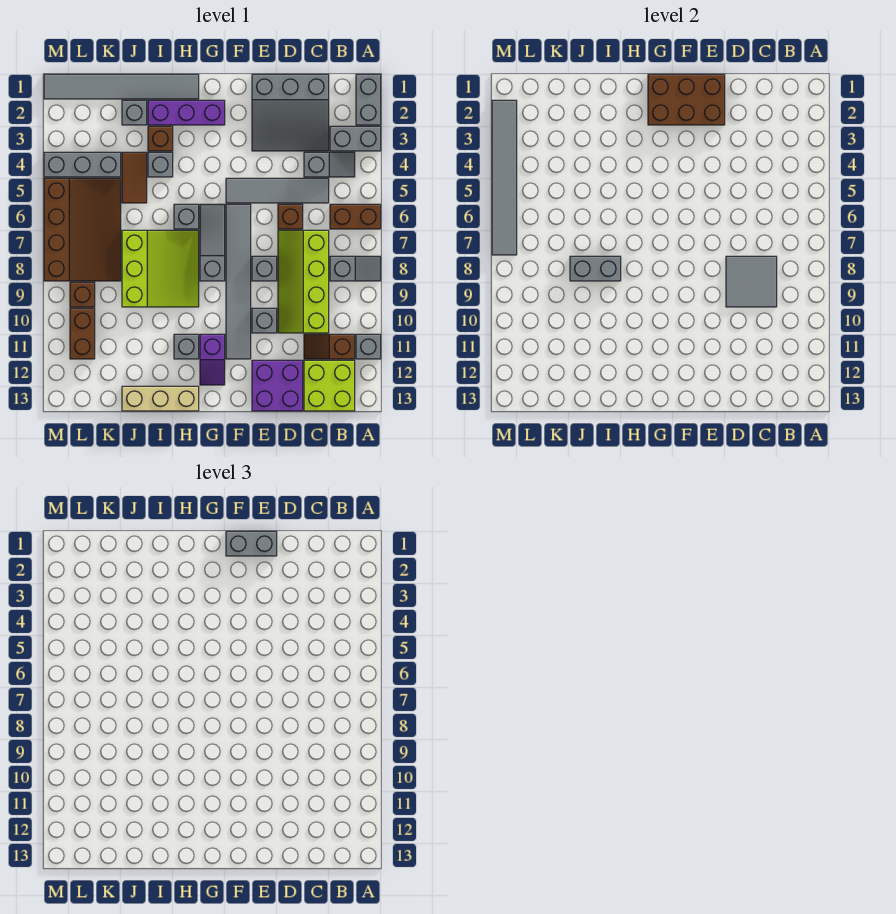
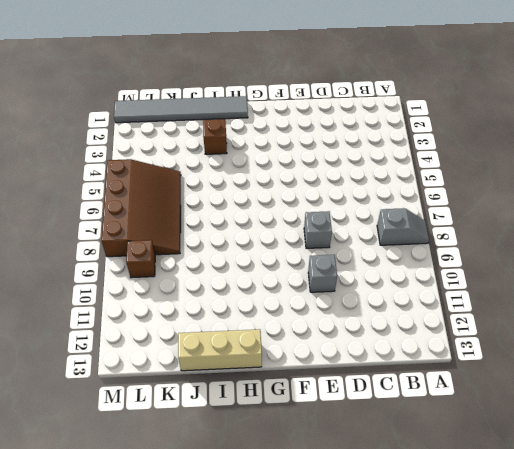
none -> grey brick A1:A2 level 1
none -> grey brick A3:B3 level 1
none -> brown brick A6:B6 level 1
none -> grey brick A11 level 1

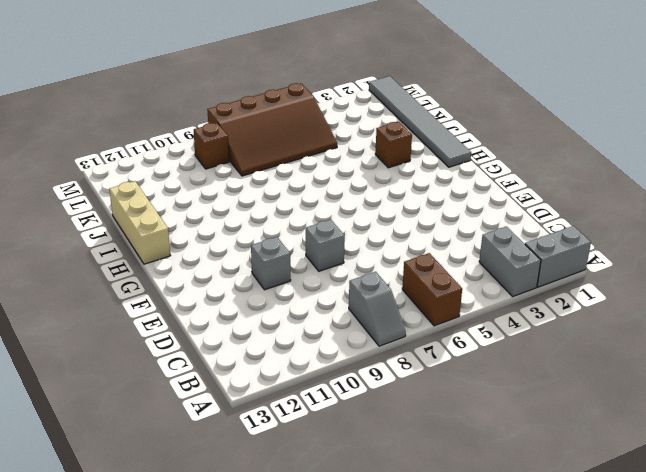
none -> grey brick A11 level 1
none -> grey slope B4:C4 level 1 top C
none -> brown slope B11:C11 level 1 top B
none -> lime brick B12:C13 level 1

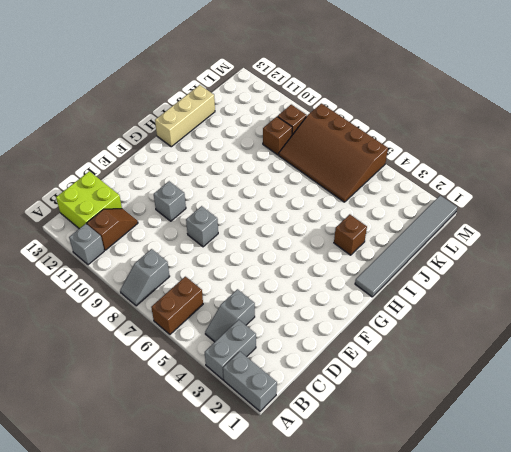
brown brick K9 level 1 -> brown brick D6 level 1
none -> grey slope C1:E3 level 1 top 1
none -> grey tile C5:F5 level 1
none -> lime slope C7:D10 level 1 top C
none -> purple brick D12:E13 level 1

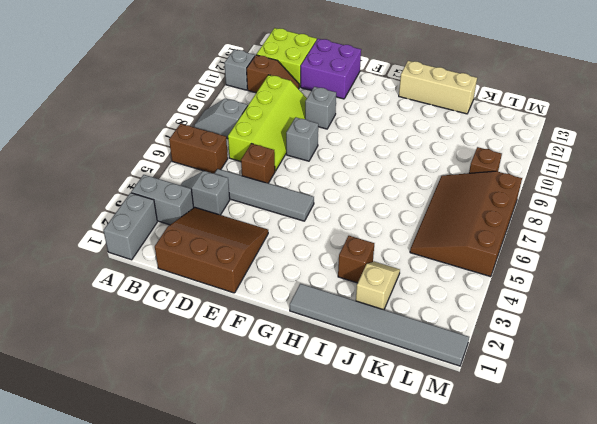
brown slope C1:E3 level 1 top 1 -> grey slope C1:E3 level 1 top 1
tan slope J2:J3 level 1 top 2 -> grey brick J2 level 1
none -> grey tile F6:F11 level 1
none -> purple brick G2:I2 level 1
none -> grey slope G6:G8 level 1 top 8
none -> purple slope G11:G12 level 1 top 11

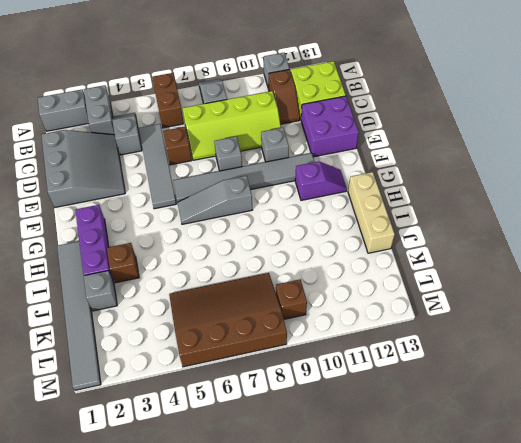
none -> grey brick H6 level 1
none -> lime slope H7:J9 level 1 top J
none -> grey brick H11 level 1
none -> grey brick I4 level 1

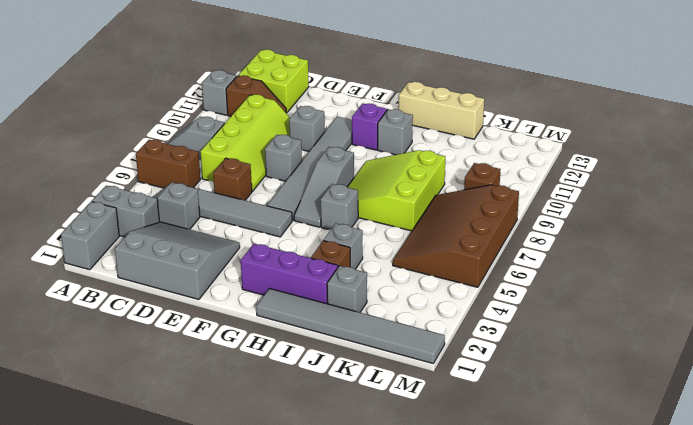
none -> purple brick D12:E13 level 1
none -> brown tile J4:J5 level 1
none -> grey brick K4:M4 level 1
none -> brown brick L10:L11 level 1

